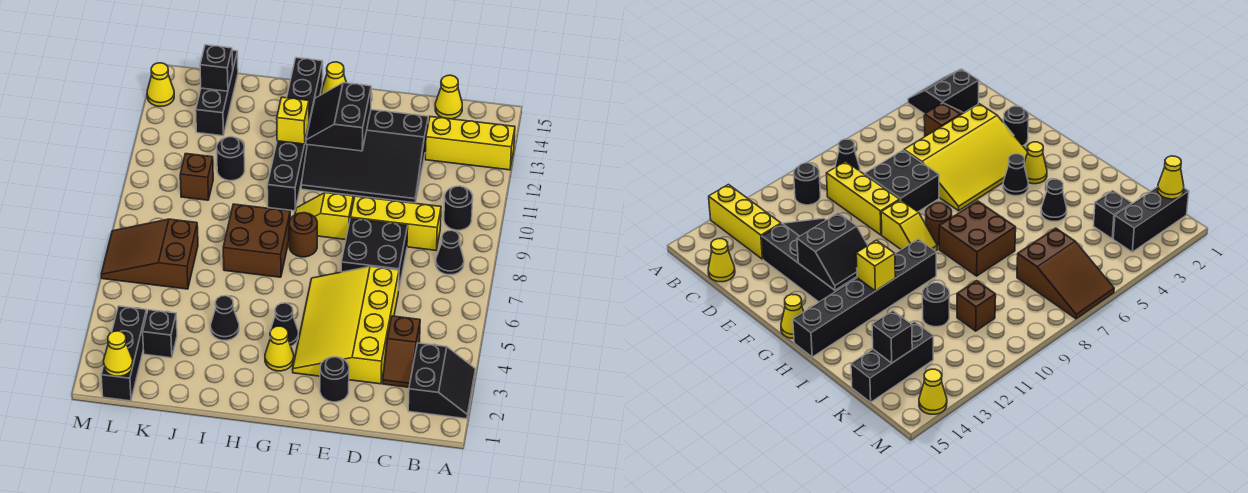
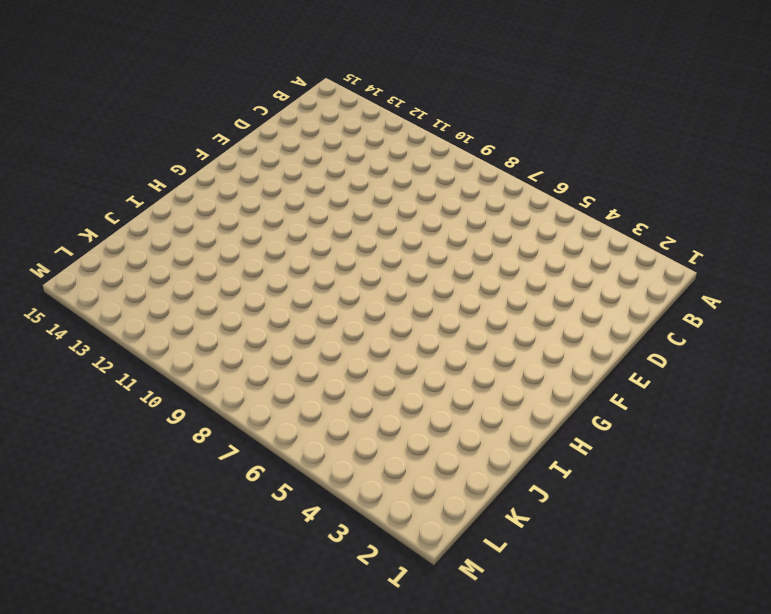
none -> black slope A2:B3 level 1 top B
none -> yellow brick A13:C13 level 1
none -> black cone B8 level 1
none -> black round brick B10 level 1

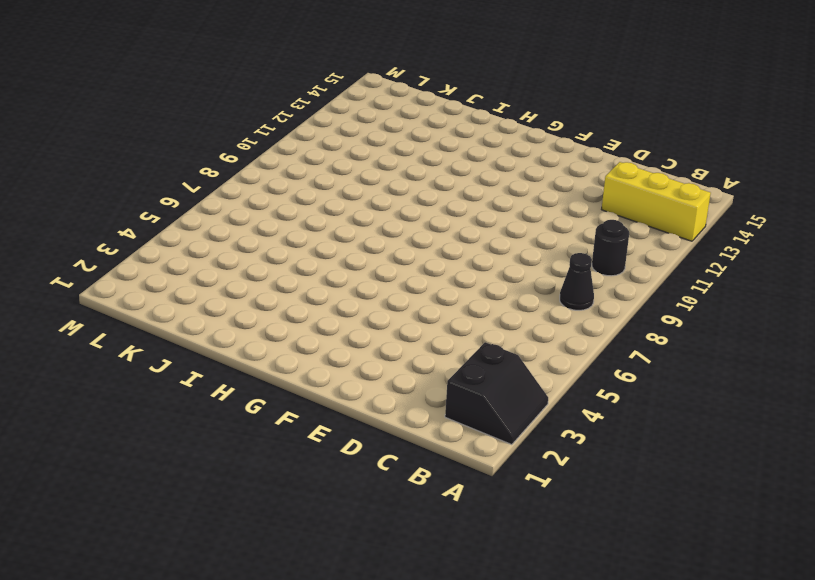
none -> brown slope C3:C4 level 1 top 4
none -> yellow brick C9:E9 level 1
none -> yellow cone C15 level 1
none -> yellow slope D3:F6 level 1 top D

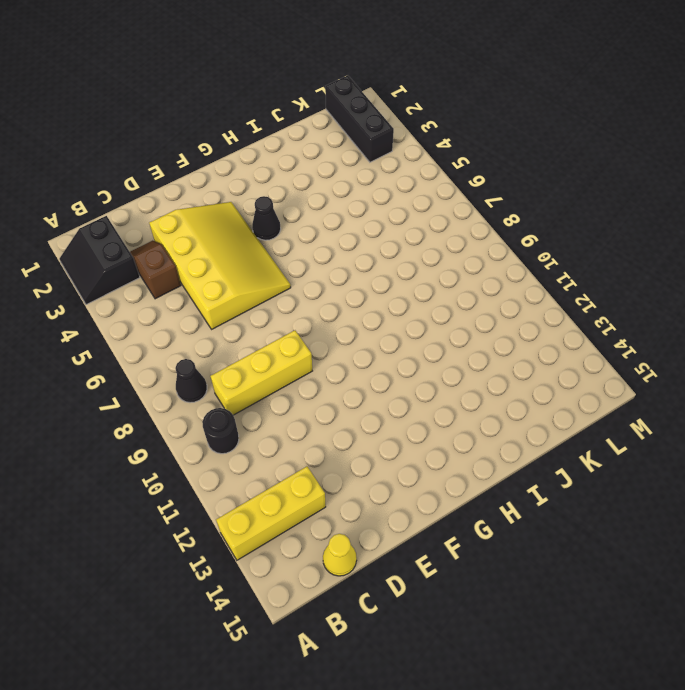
none -> black brick D7:E8 level 1
none -> black slope D11:G13 level 1 top 13
none -> black round brick E2 level 1
none -> yellow slope F9:G9 level 1 top F

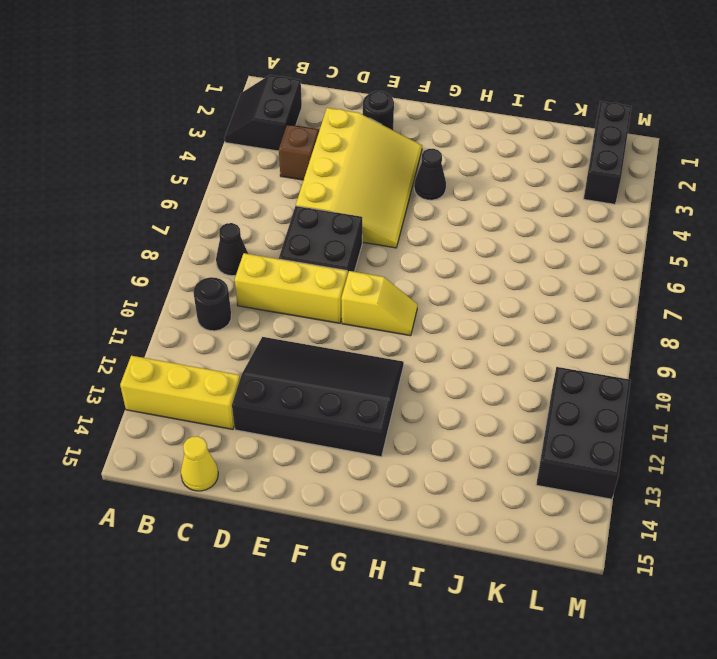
black brick L11:M13 level 1 -> none
none -> yellow cone G3 level 1
none -> brown round brick G8 level 1
none -> yellow cone G15 level 1
none -> brown brick H7:I8 level 1

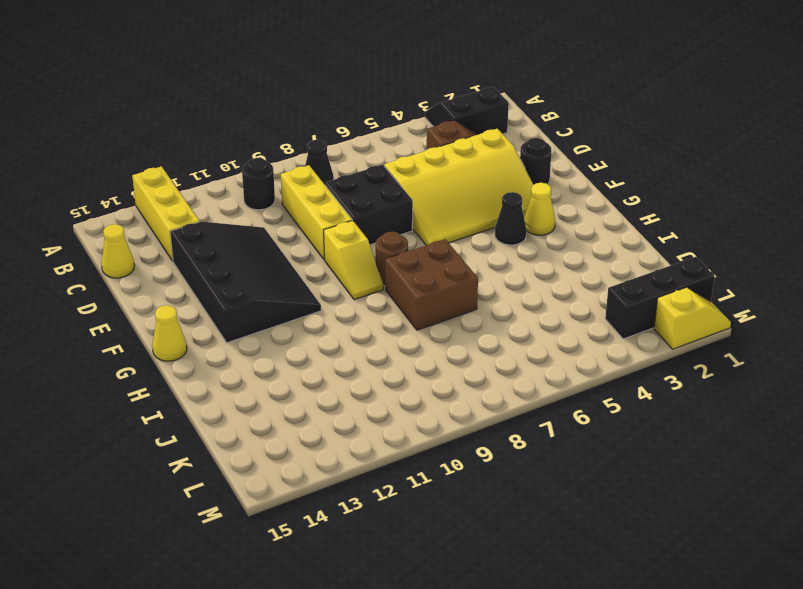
yellow slope M1:M2 level 1 top 2 -> none
none -> black brick H10:H15 level 1
none -> black cone I4 level 1
none -> black round brick J11 level 1
none -> black brick K3 level 1

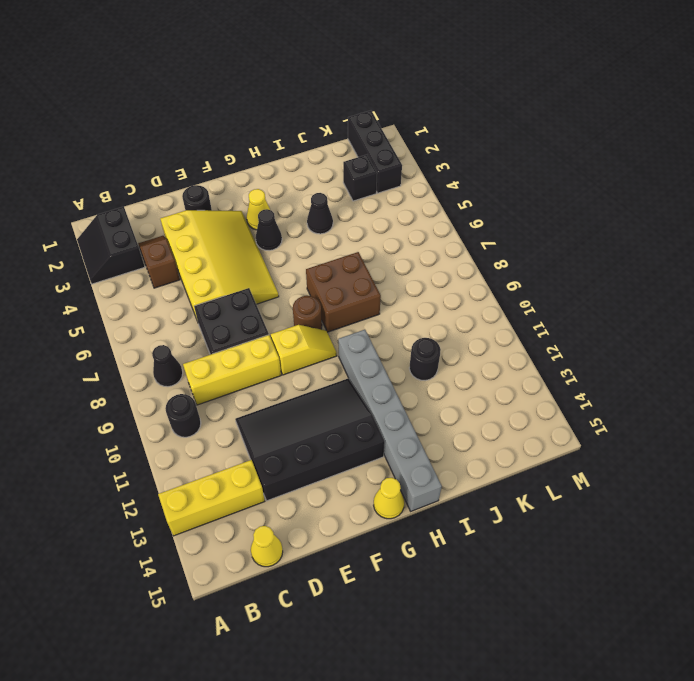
grey brick H10:H15 level 1 -> black brick H10:H15 level 1
none -> brown slope K6:M7 level 1 top K
none -> brown brick K10 level 1
none -> black brick K13:K15 level 1
none -> yellow cone M14 level 1

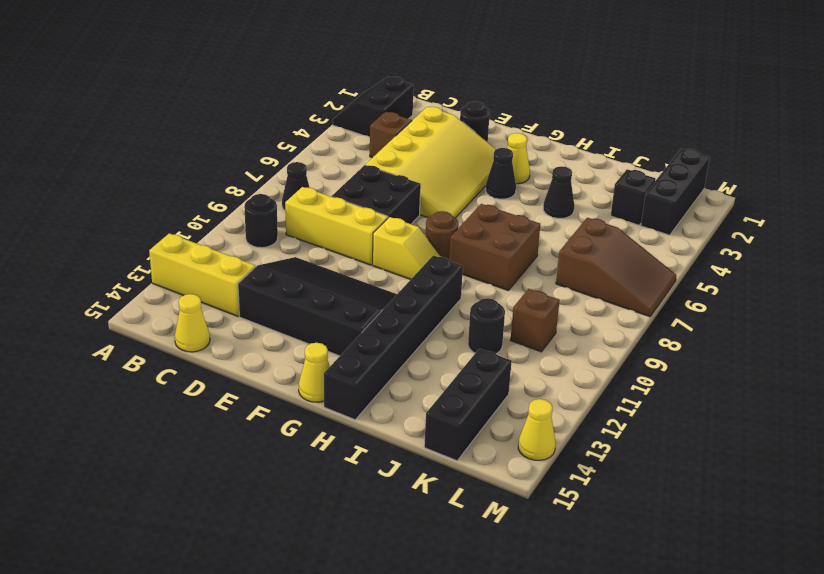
none -> black slope F12:G13 level 2 top F
none -> yellow brick H12 level 2
none -> black brick K14 level 2
none -> yellow cone L1 level 2

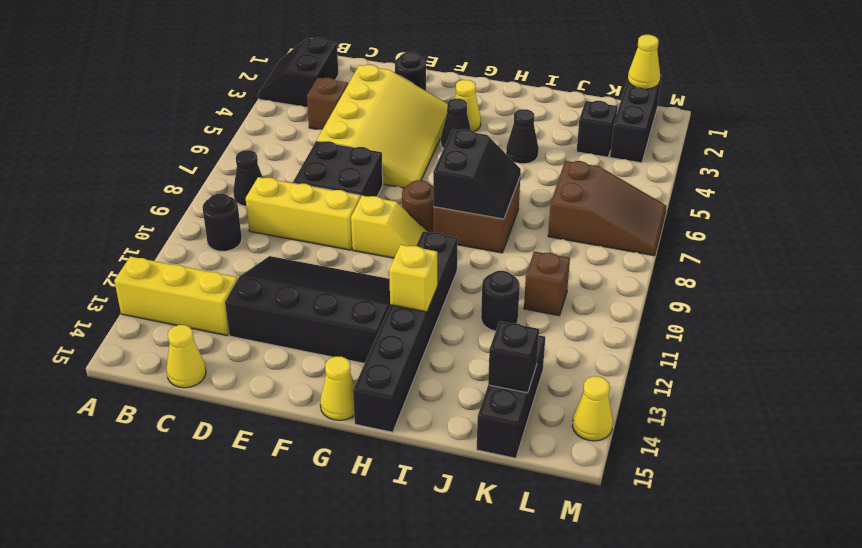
black slope H7:I8 level 2 top H -> black slope F12:G13 level 2 top F

